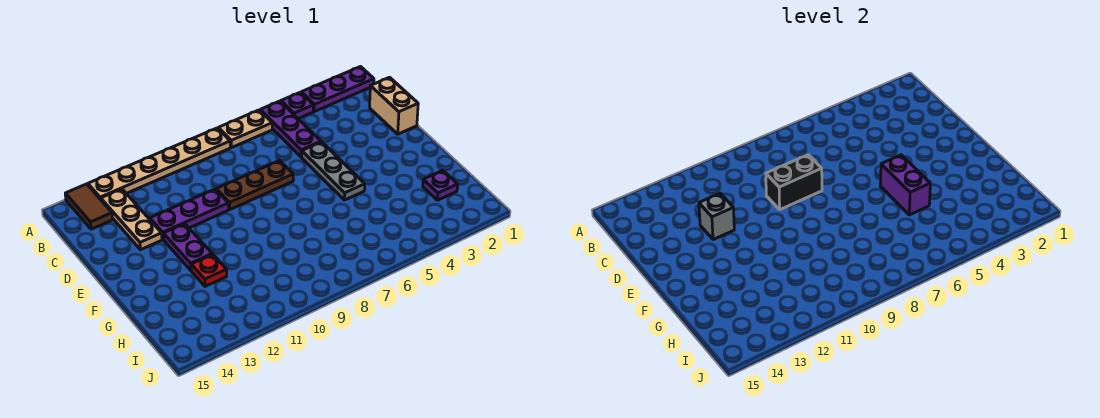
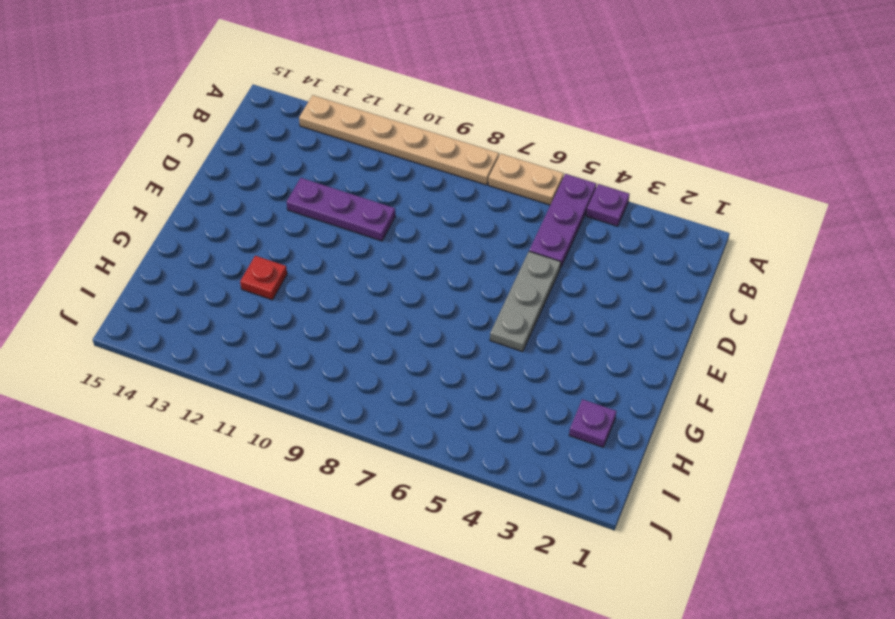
none -> purple plate A1:A3 level 1
none -> brown tile A14:B14 level 1
none -> tan plate B13:D13 level 1

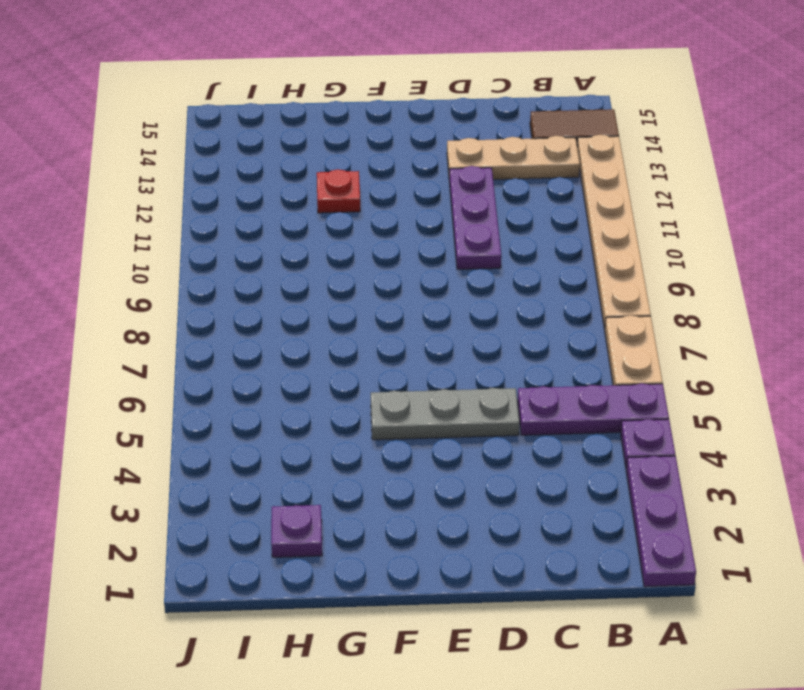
none -> tan brick C1:D1 level 1
none -> brown plate D7:D9 level 1
none -> purple plate E12:F12 level 1

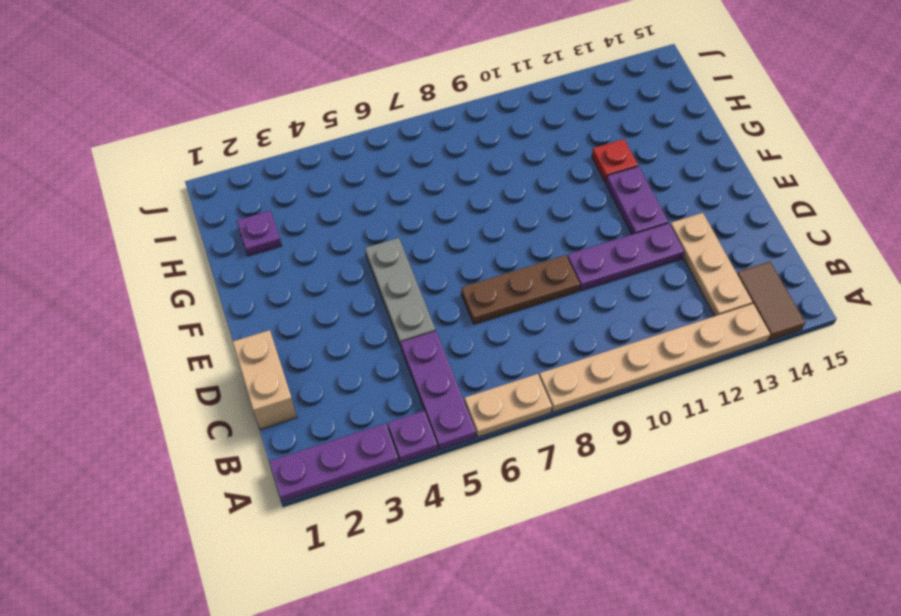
none -> black brick D8:D9 level 2
none -> grey brick D12 level 2
none -> purple brick F5:G5 level 2

